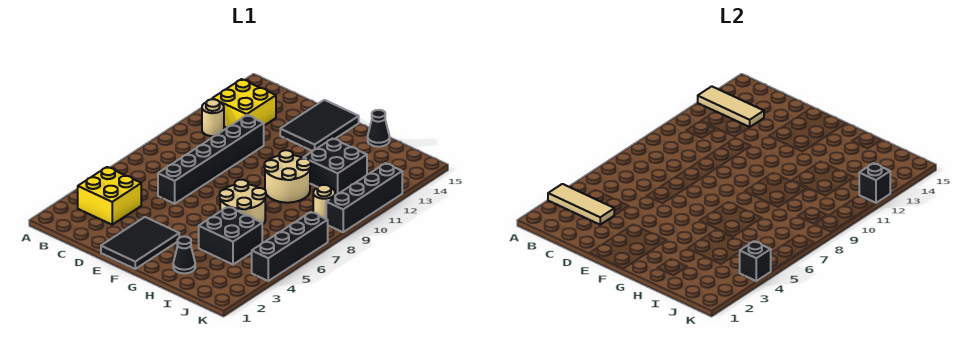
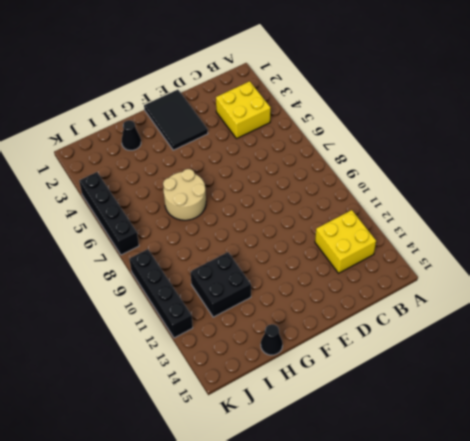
none -> tan round brick B11 level 1
none -> black brick D6:D11 level 1
none -> black tile E13:F15 level 1

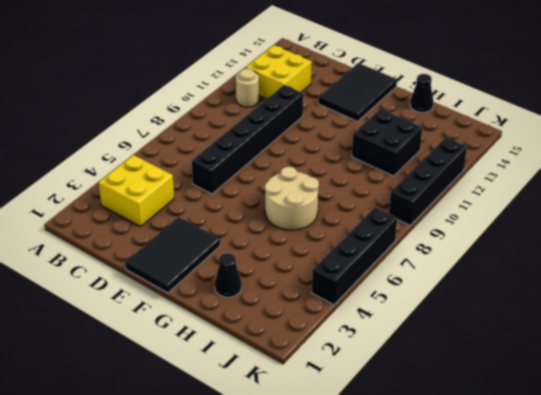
none -> tan round brick G9:H10 level 1
none -> black brick H4:I5 level 1
none -> tan round brick J9 level 1

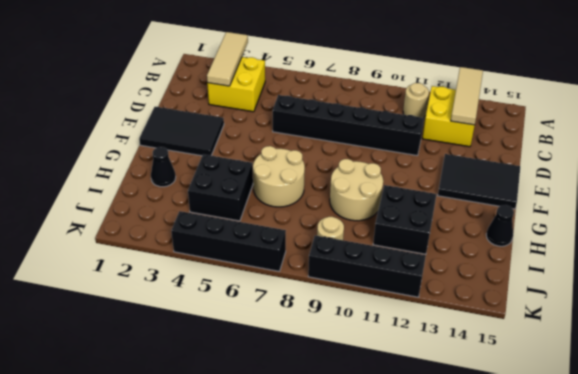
none -> black brick K4 level 2
none -> black brick K12 level 2

